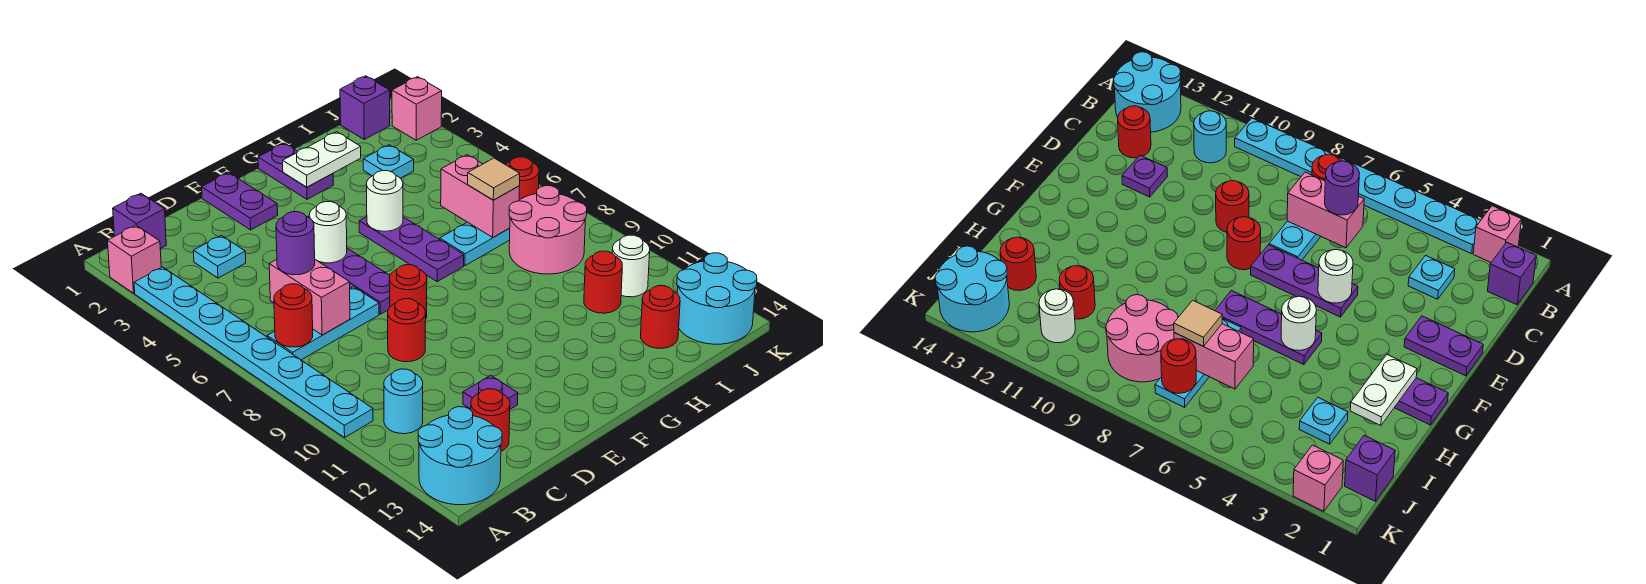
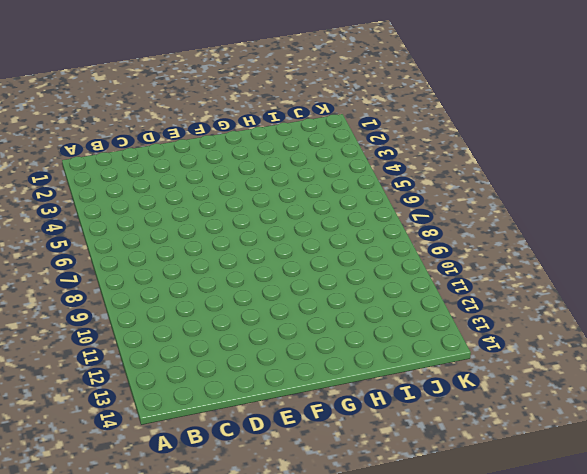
none -> pink brick A2 level 1
none -> cyan plate A3:A10 level 1
none -> cyan round brick A13:B14 level 1
none -> purple brick B1 level 1

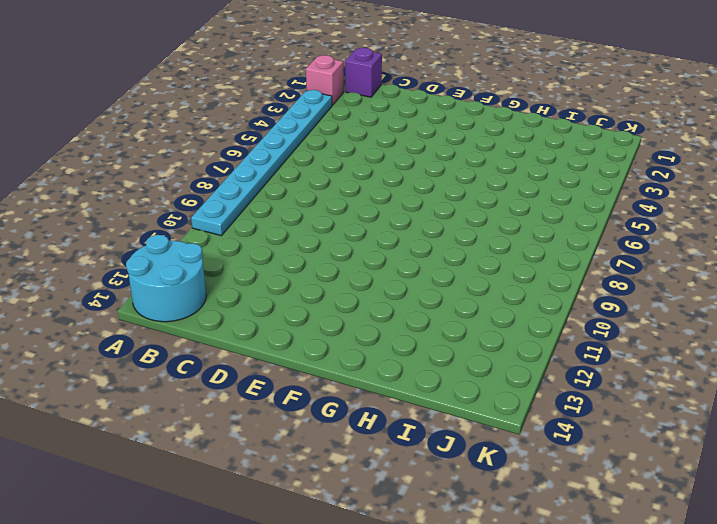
none -> cyan plate B7:D7 level 1
none -> cyan round brick B11 level 1
none -> cyan plate C3 level 1
none -> red round brick C13 level 1

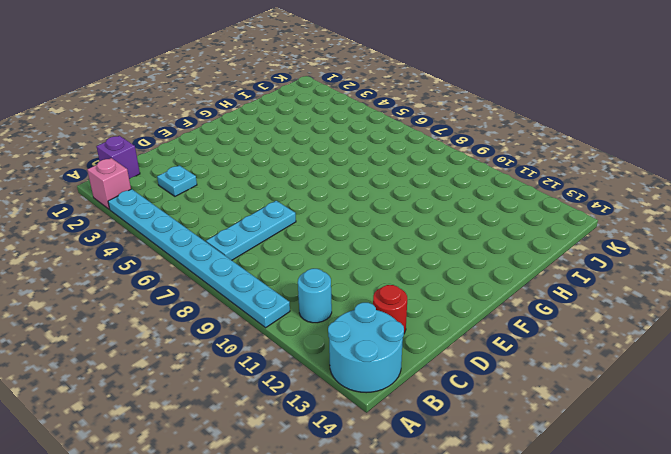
none -> red round brick D9 level 1
none -> purple plate D12 level 1
none -> purple plate E1:E2 level 1
none -> purple plate E5:E7 level 1

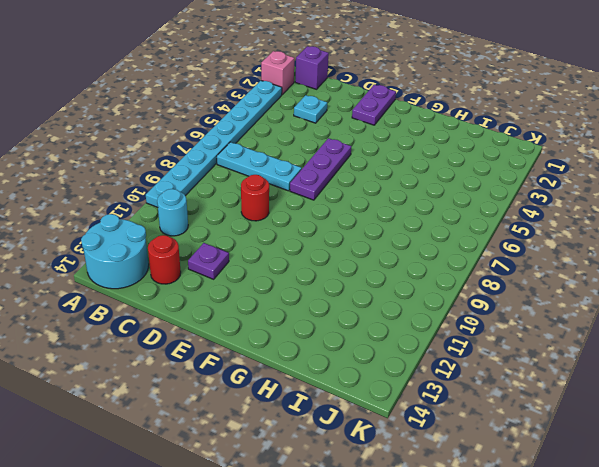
none -> red round brick E8 level 1
none -> purple plate G1:G2 level 1
none -> purple plate G5:G7 level 1
none -> cyan plate H7:J7 level 1

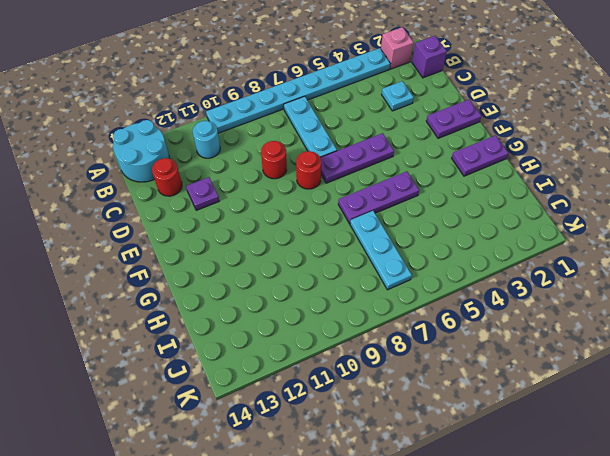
none -> cyan plate I3 level 1
none -> pink round brick I8:J9 level 1
none -> red round brick I11 level 1
none -> red round brick I13 level 1

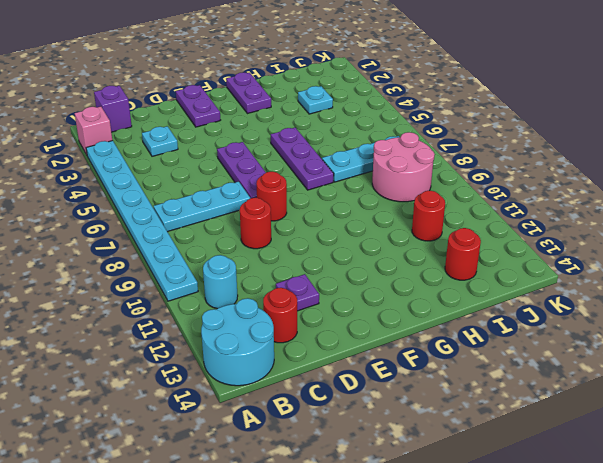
none -> purple brick J1 level 1
none -> white round brick J11 level 1
none -> cyan round brick J13:K14 level 1
none -> pink brick K2 level 1

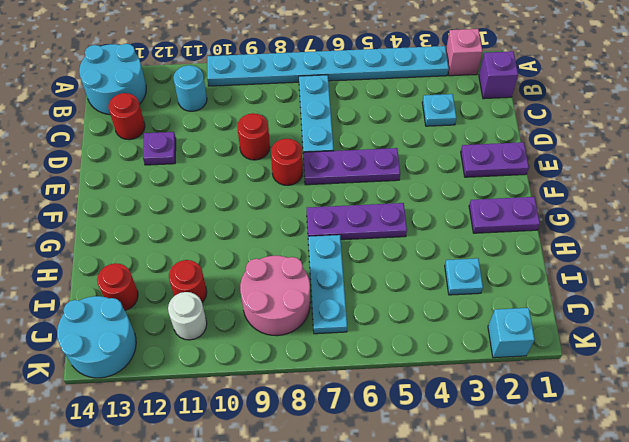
cyan brick K2 level 1 -> pink brick K2 level 1
none -> purple brick J1 level 1
none -> red round brick B7 level 2
none -> pink brick C6:C7 level 2
none -> white round brick E5 level 2

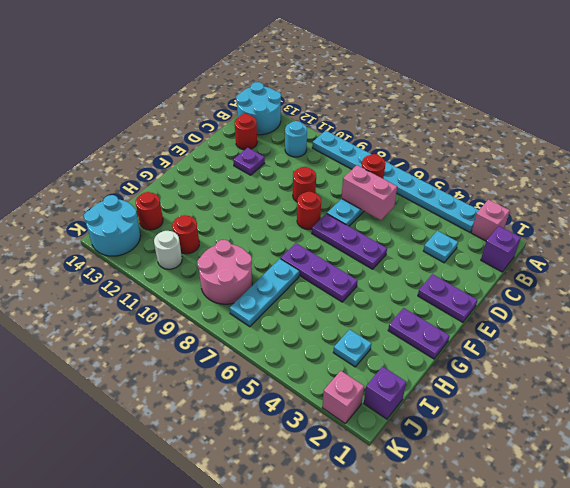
none -> white round brick E5 level 2
none -> white plate G2:H2 level 2
none -> white round brick G5 level 2
none -> pink brick I6:I7 level 2

